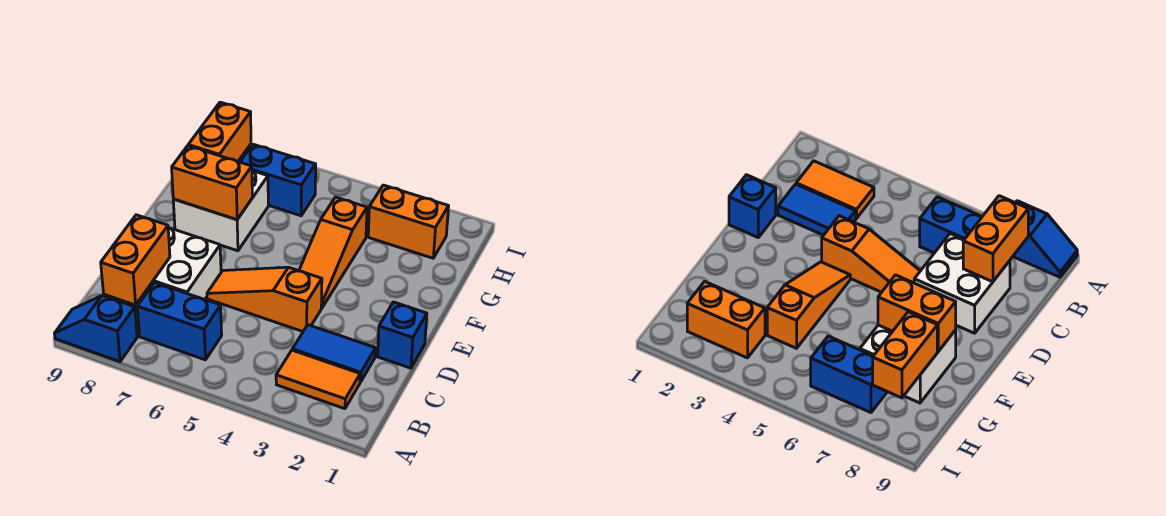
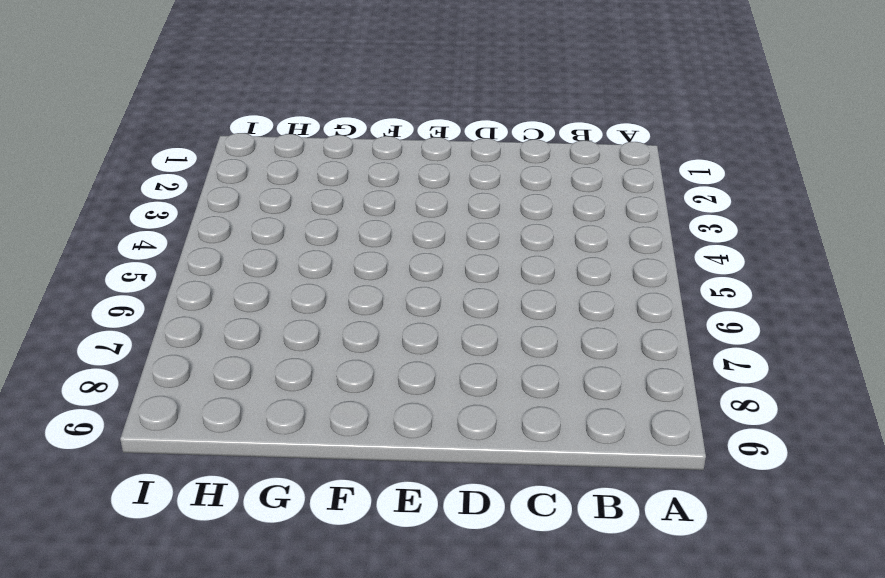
none -> blue slope A8:A9 level 1 top 8
none -> orange tile B2:B3 level 1
none -> blue brick B6:B7 level 1

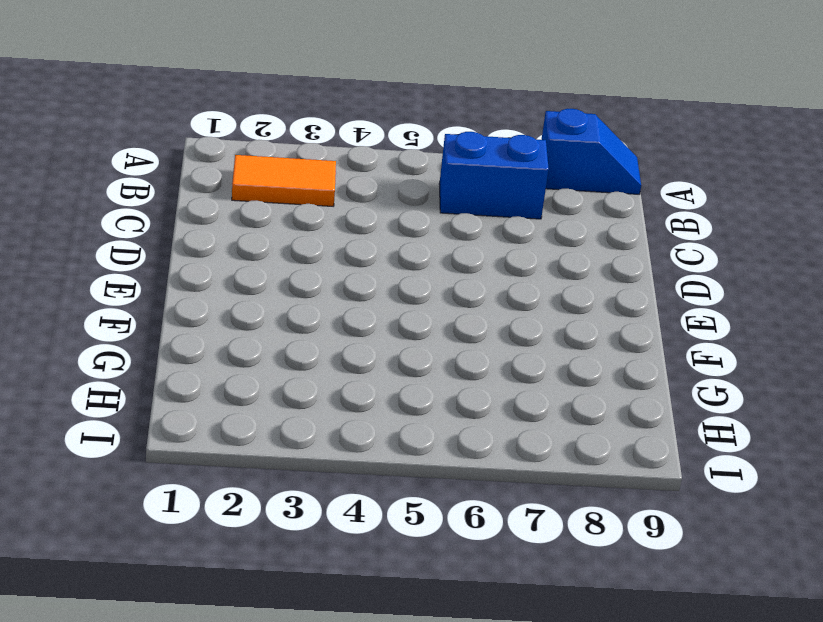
none -> blue tile C2:C3 level 1
none -> white brick C7:D8 level 1
none -> blue brick D1 level 1

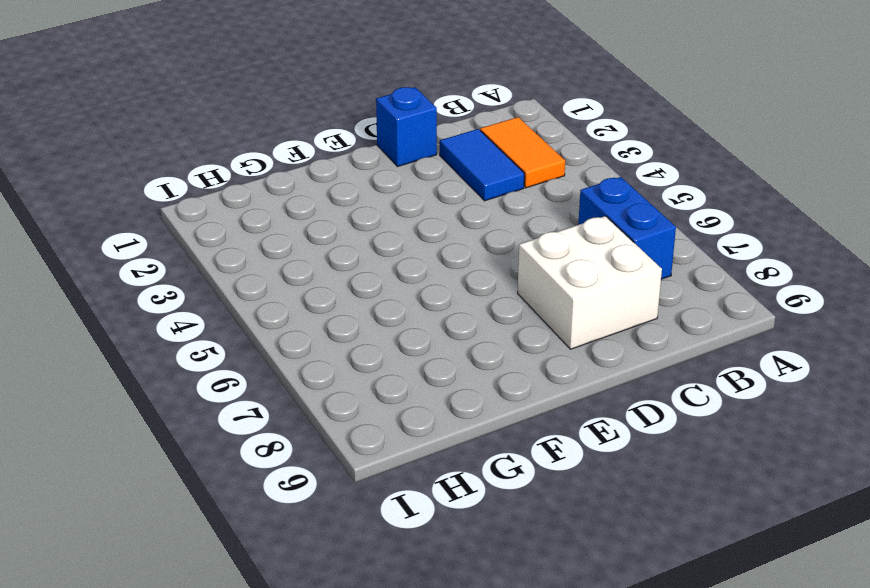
none -> blue slope A8:A9 level 1 top 8
none -> orange slope D4:D6 level 1 top 4
none -> orange slope E4:G4 level 1 top G

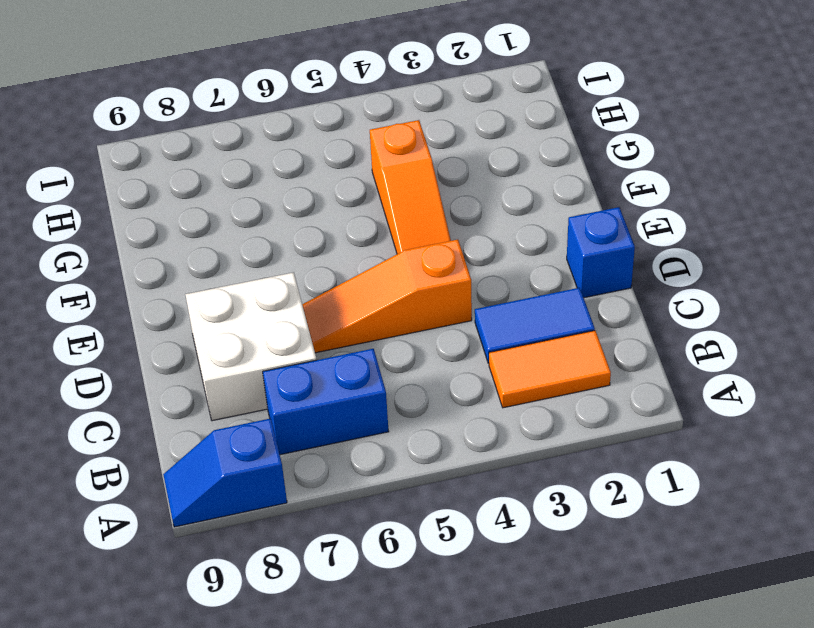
none -> white brick F7:G8 level 1
none -> orange brick H2:H3 level 1
none -> blue brick H6:H7 level 1

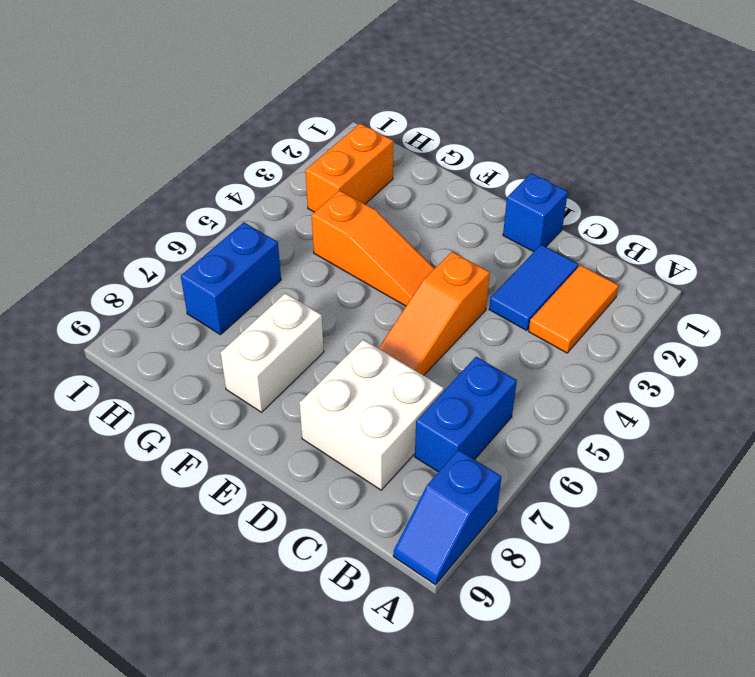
white brick F7:F8 level 1 -> white brick F7:G8 level 1
none -> orange brick B8:C8 level 2
none -> orange brick F7:F8 level 2
none -> orange brick G8:H8 level 2

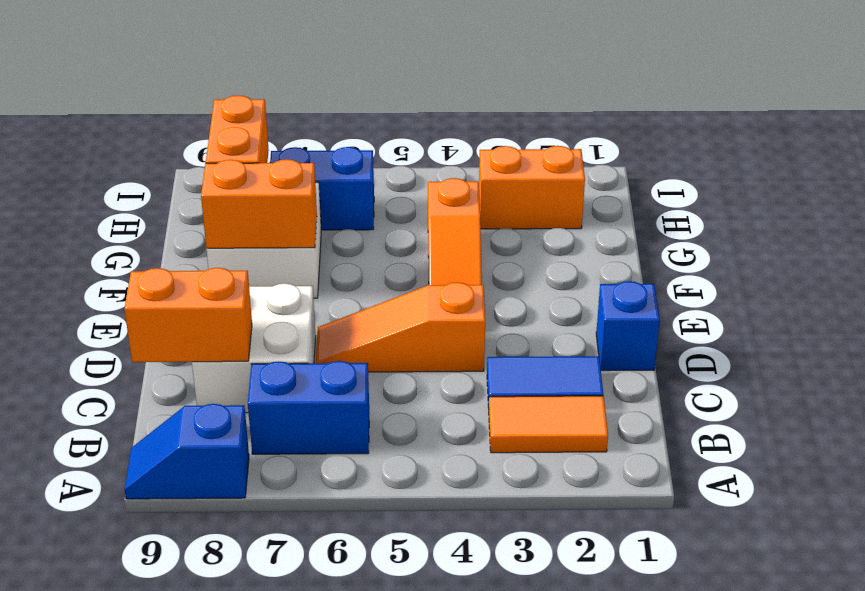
orange brick C8:C9 level 2 -> orange brick B8:C8 level 2

